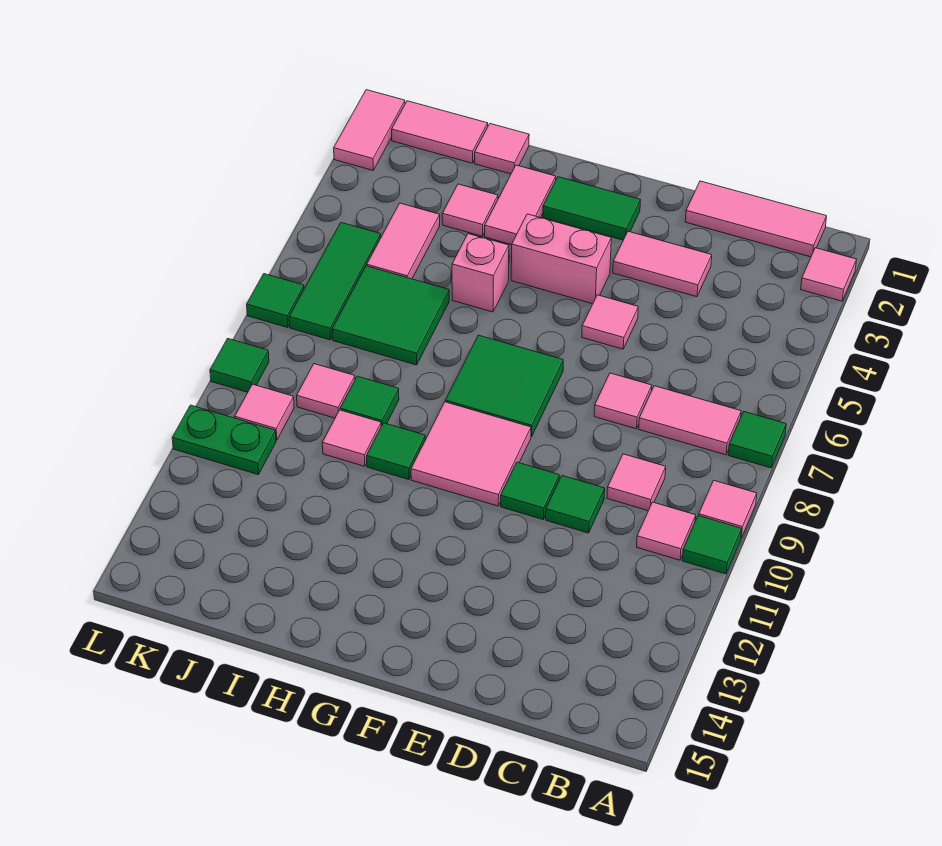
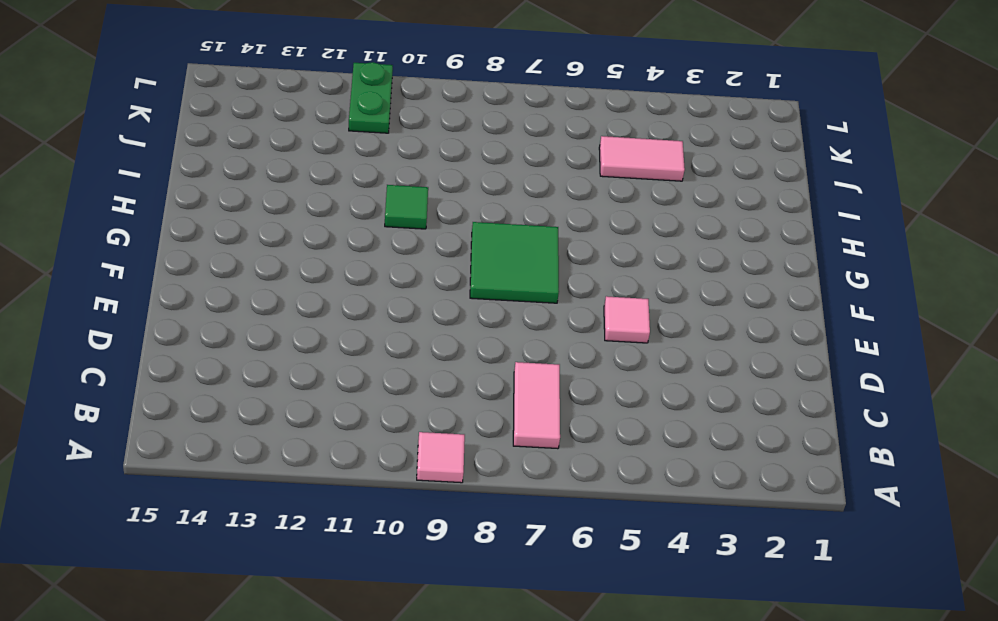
none -> pink tile A2 level 1
none -> green tile A7 level 1
none -> green tile A10 level 1
none -> pink tile B1:D1 level 1

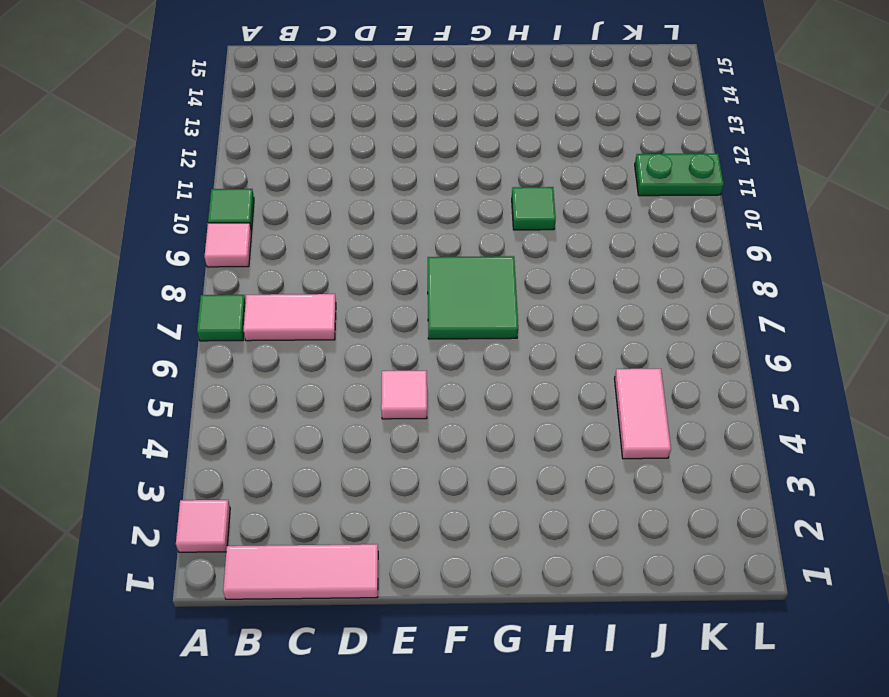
none -> pink tile B10 level 1
none -> pink tile C9 level 1
none -> pink tile D3:E3 level 1
none -> pink tile D7 level 1

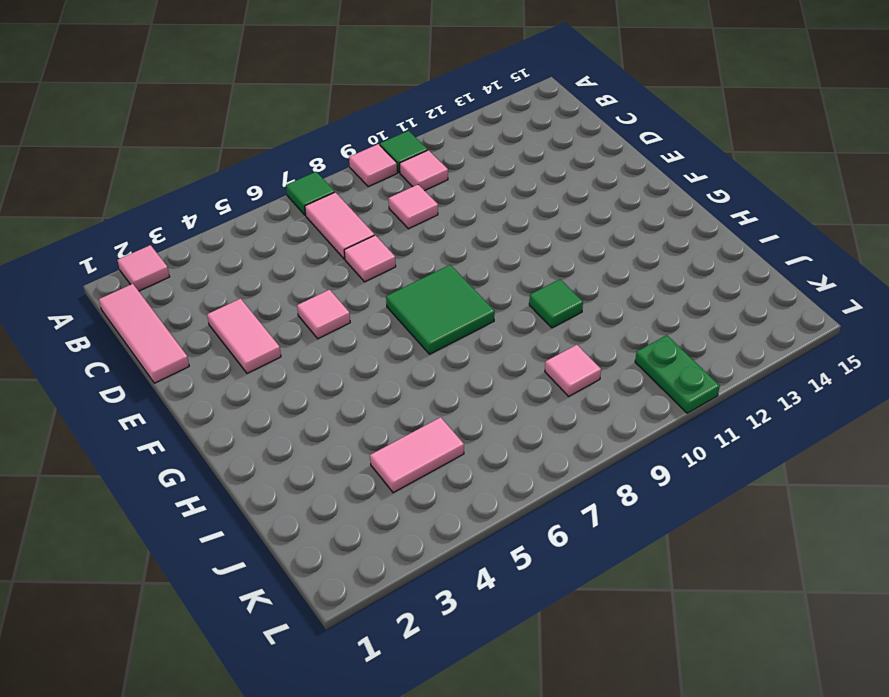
none -> green tile D10 level 1
none -> green tile E10 level 1
none -> green tile F2:G2 level 1
none -> pink brick F4:G4 level 1

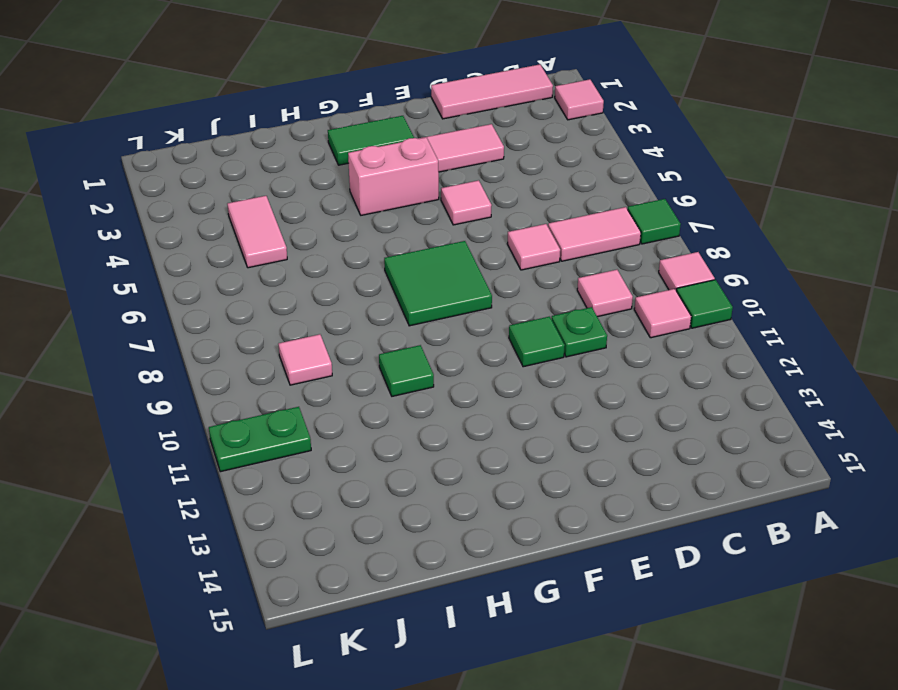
green plate D10 level 1 -> green tile D10 level 1
none -> pink tile F9:G10 level 1
none -> pink tile H2:H3 level 1
none -> pink brick H5 level 1
none -> pink tile I1 level 1

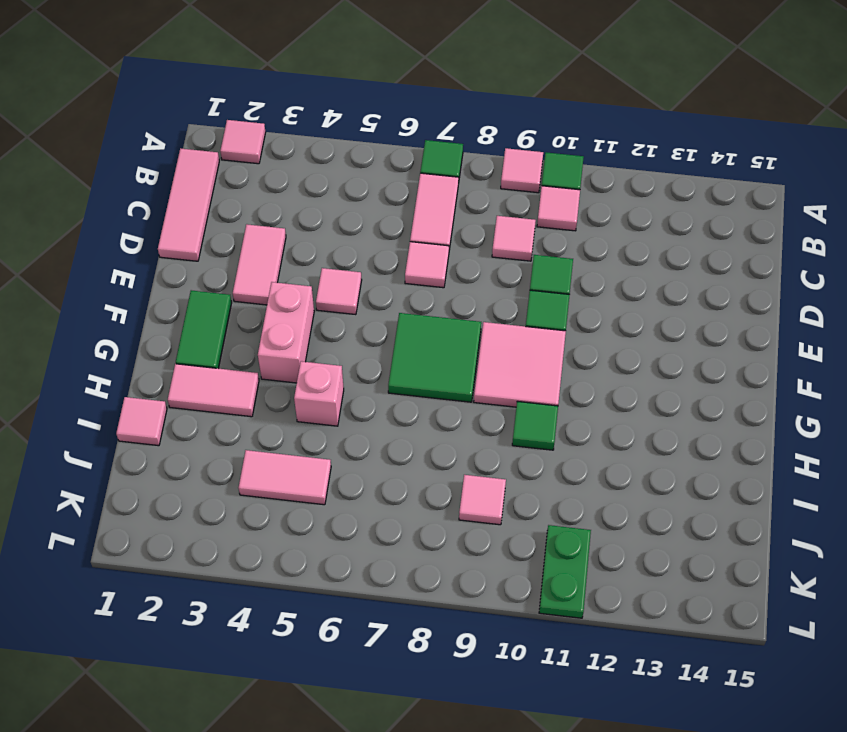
none -> pink tile I3 level 1
none -> green tile I6:J7 level 1
none -> green tile I9 level 1
none -> pink tile I10 level 1

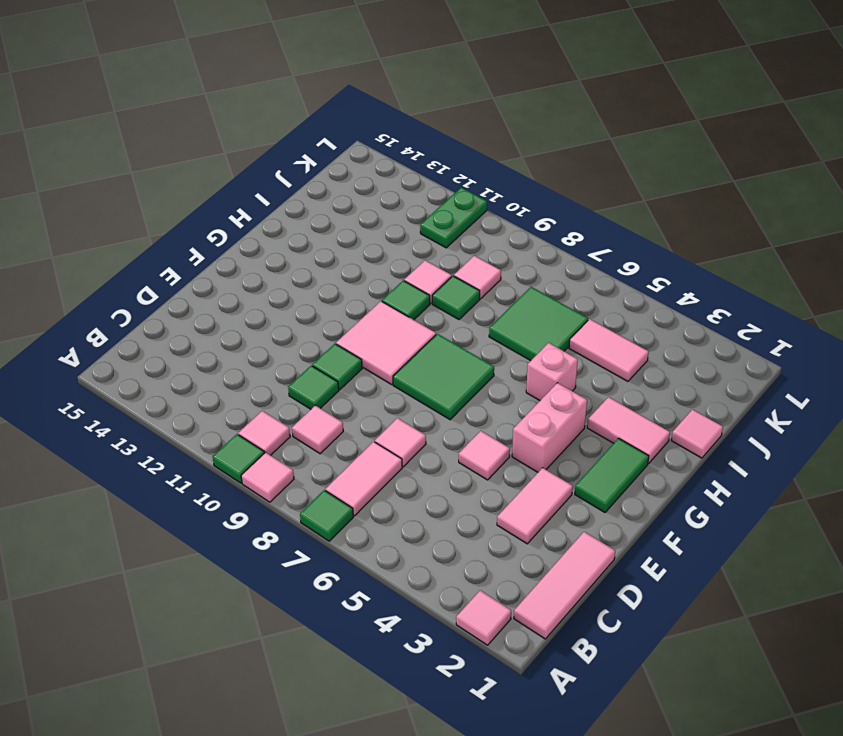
none -> pink tile I3 level 1
none -> pink tile J1:K1 level 1
none -> green tile K5:K7 level 1
none -> pink tile K10 level 1

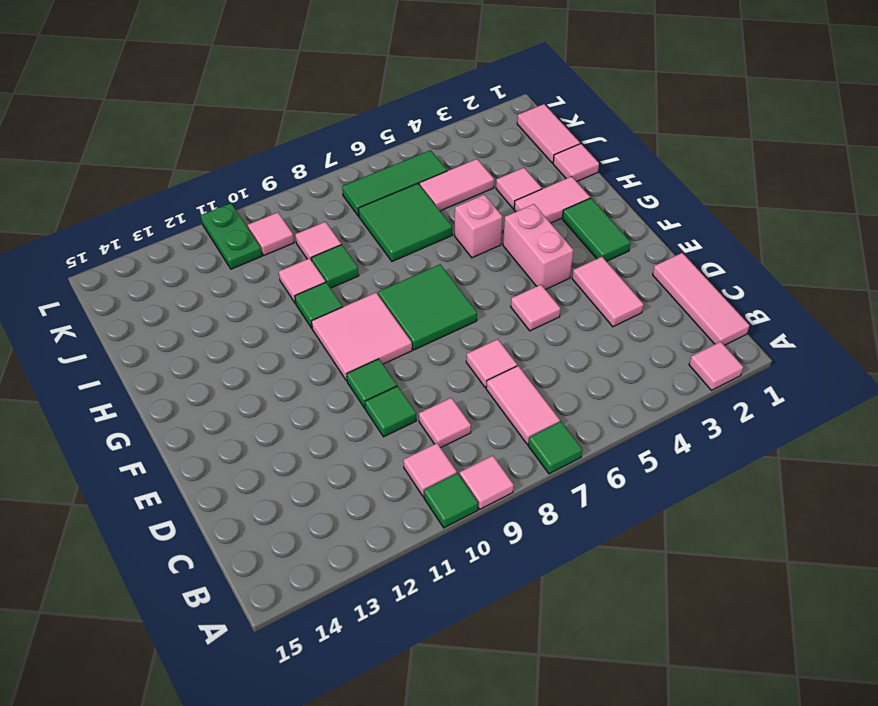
none -> pink tile L1:L2 level 1
none -> green tile L7 level 1
none -> green tile L9 level 1

